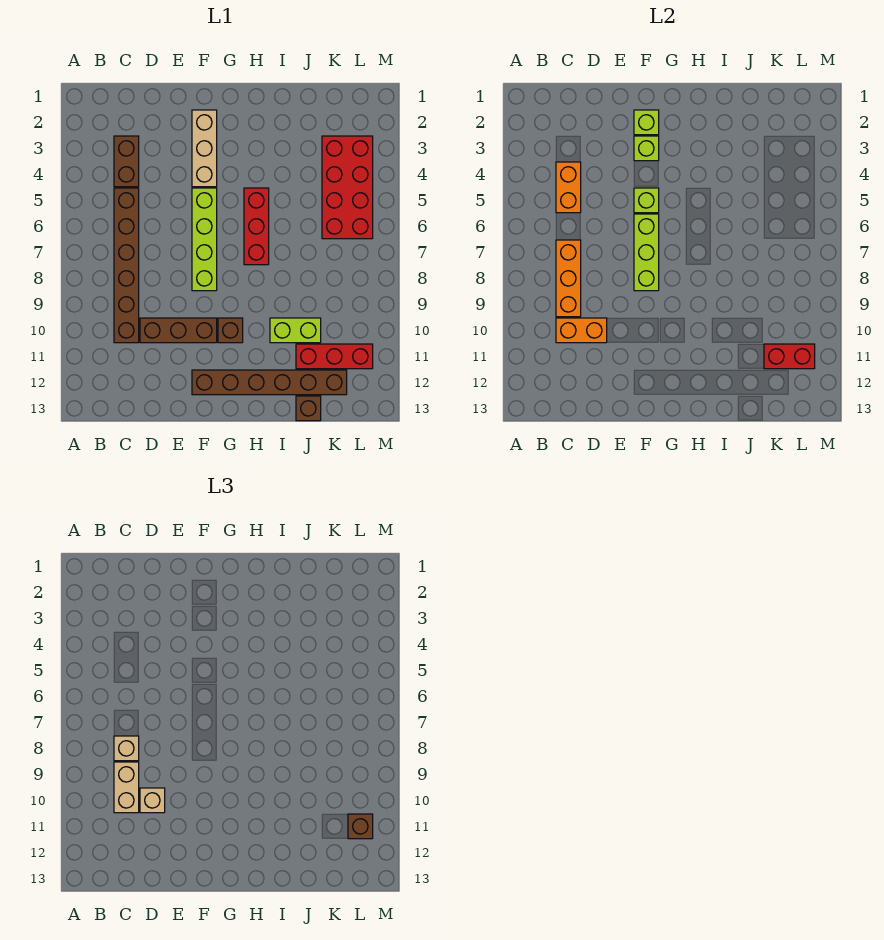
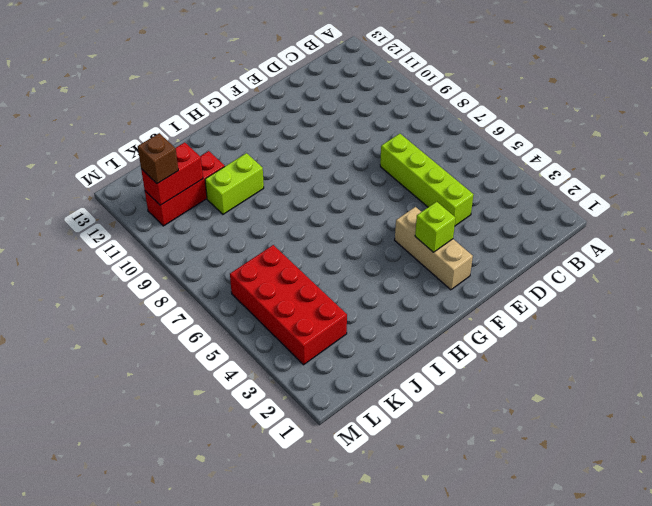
lime brick D4:D7 level 1 -> lime brick F5:F8 level 1
none -> brown brick C3:C4 level 1
none -> brown brick C5:C10 level 1
none -> brown brick D10:F10 level 1

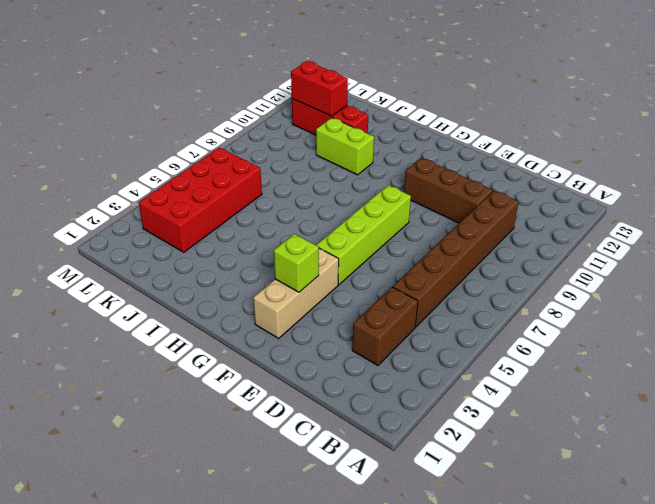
none -> brown brick F12:K12 level 1
none -> brown brick G10 level 1
none -> red brick H5:H7 level 1

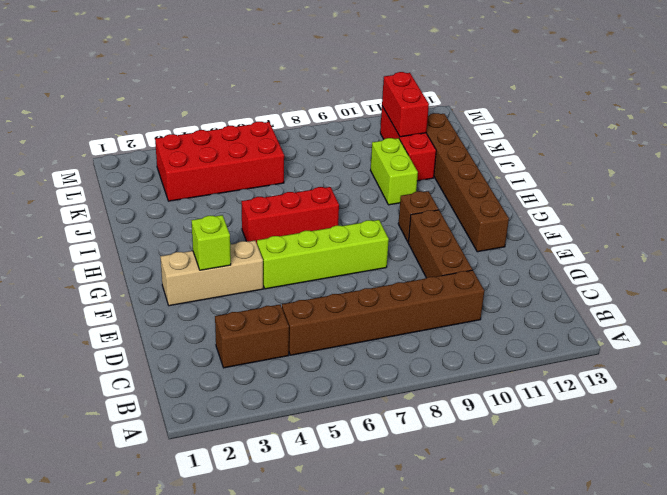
none -> brown brick J13 level 1
none -> orange brick C4:C5 level 2
none -> orange brick C7:C9 level 2

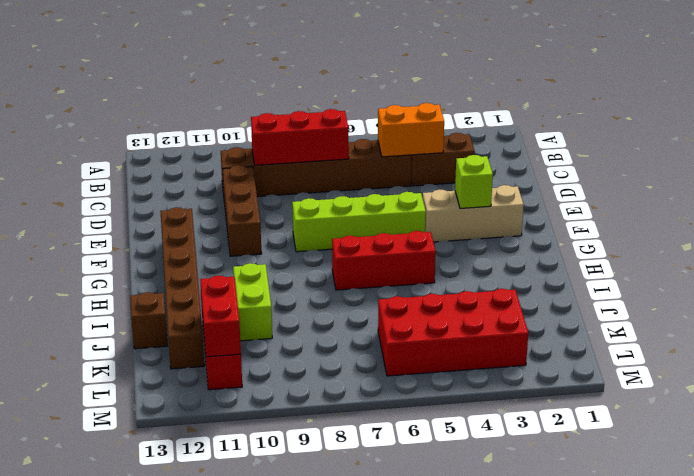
red brick C7:C9 level 2 -> orange brick C7:C9 level 2
none -> brown brick G10 level 1
none -> orange brick C10:D10 level 2
none -> lime brick F2 level 2

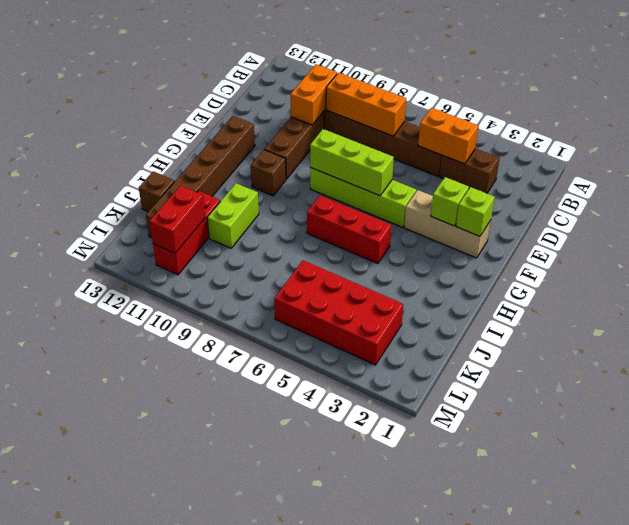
none -> lime brick F5 level 2
none -> tan brick C8 level 3
none -> tan brick C9:C10 level 3

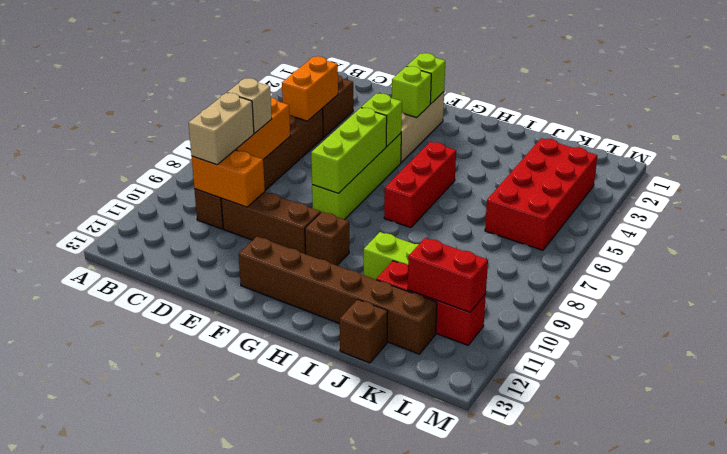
none -> tan brick D10 level 3
none -> brown brick L11 level 3

